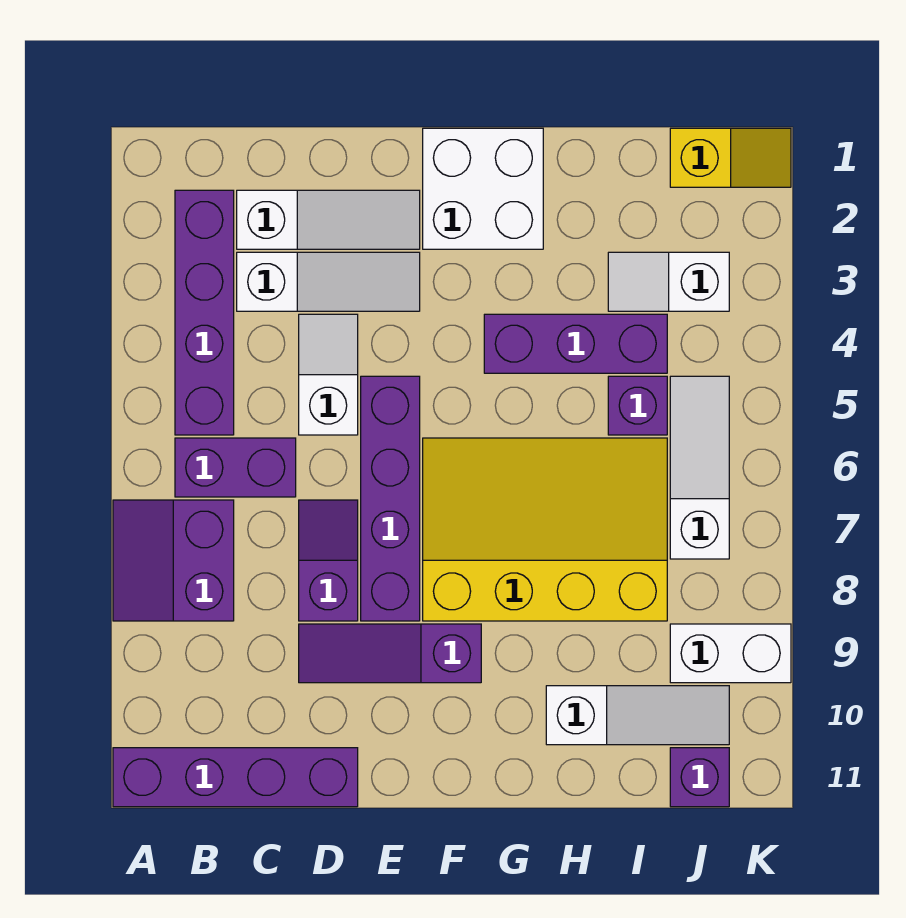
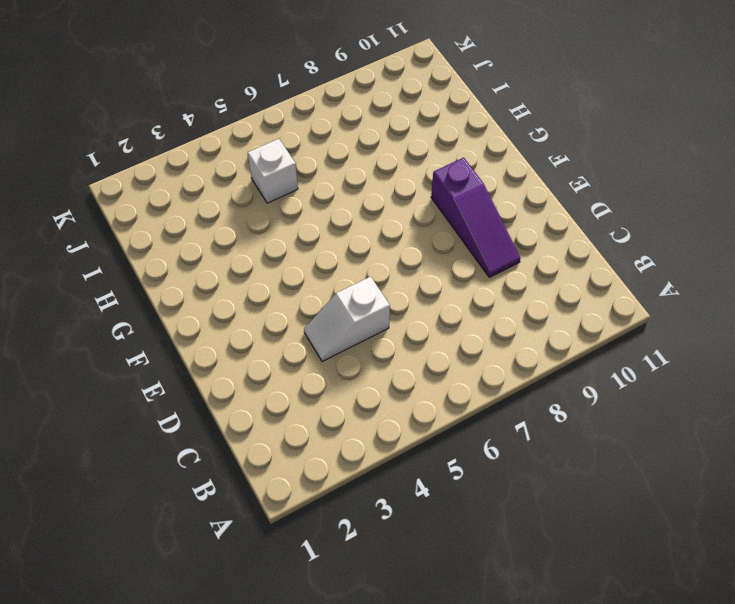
white brick I5 level 1 -> purple brick I5 level 1
none -> purple slope A7:B8 level 1 top B
none -> purple brick A11:D11 level 1
none -> purple brick B2:B5 level 1

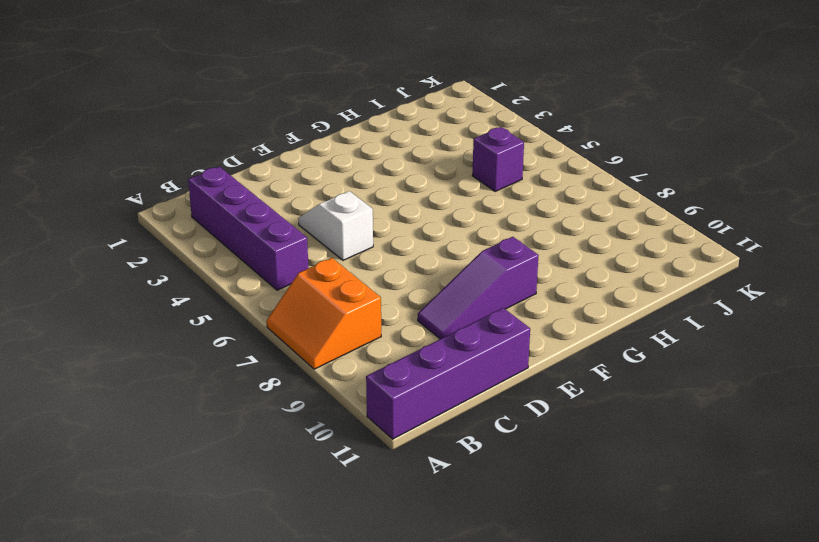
orange slope A7:B8 level 1 top B -> purple slope A7:B8 level 1 top B
none -> purple brick B6:C6 level 1
none -> white slope C2:E2 level 1 top C
none -> white slope C3:E3 level 1 top C

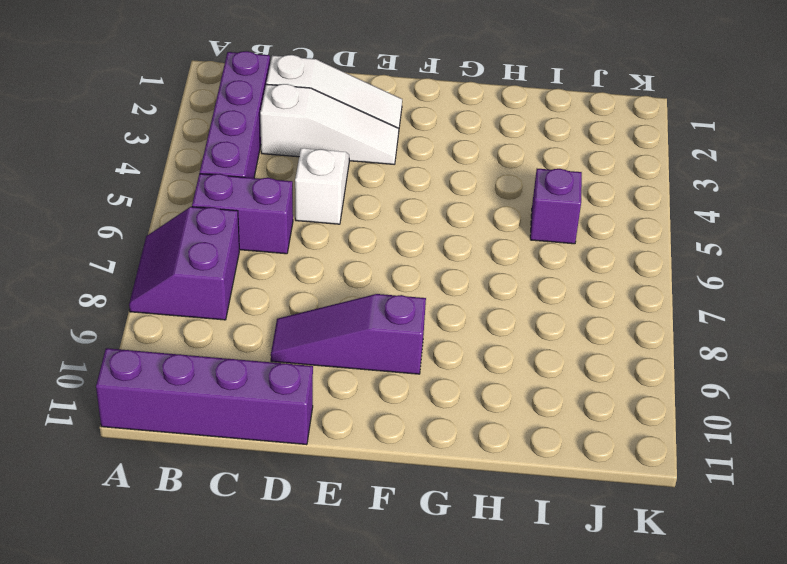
none -> purple slope D7:D8 level 1 top 8
none -> purple brick E5:E8 level 1
none -> white brick F1:G2 level 1

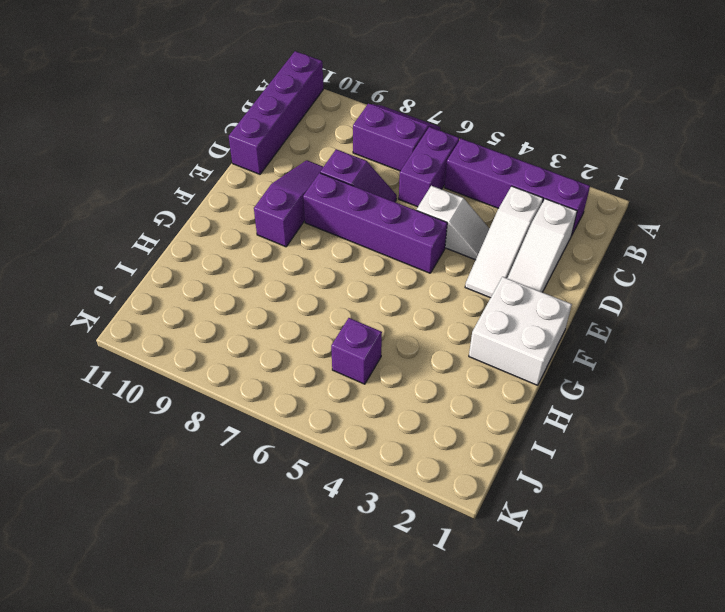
none -> yellow slope F6:I8 level 1 top 8
none -> purple brick G4:I4 level 1
none -> white slope H10:J10 level 1 top H

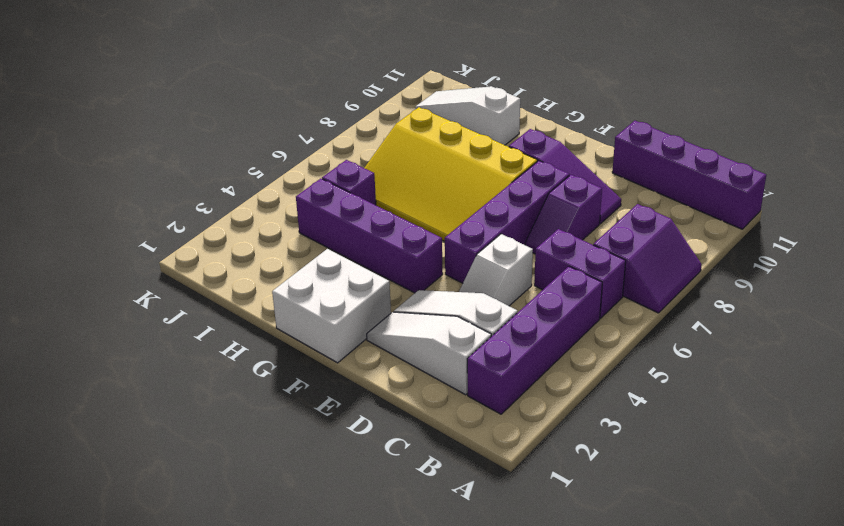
purple brick F4:I4 level 1 -> purple brick G4:I4 level 1
none -> white slope I3:J3 level 1 top J
none -> yellow slope J1:K1 level 1 top J
none -> white slope J5:J7 level 1 top 7

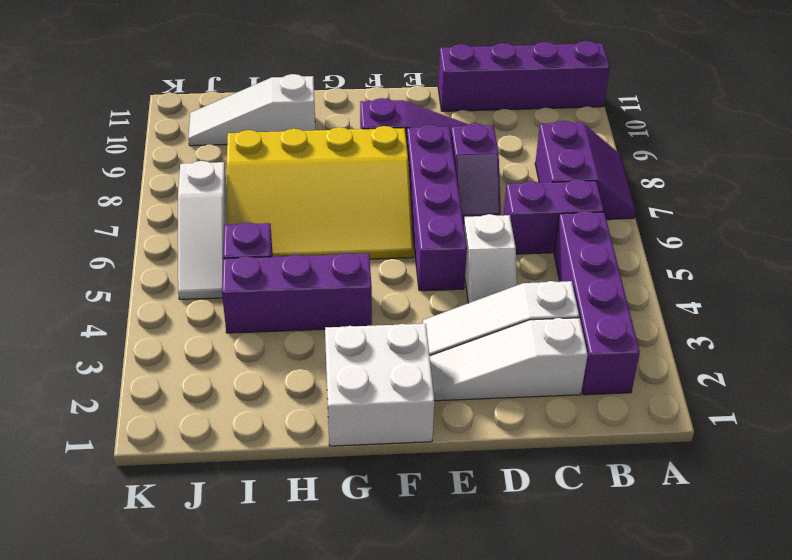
none -> white slope I3:J3 level 1 top J
none -> yellow slope J1:K1 level 1 top J
none -> white brick J9:K9 level 1

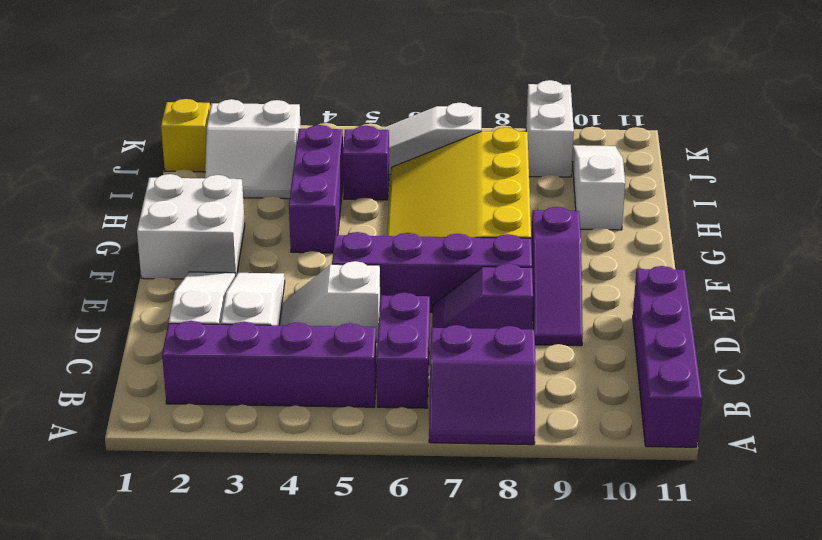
white slope I2:J3 level 1 top J -> white slope I3:J3 level 1 top J
none -> purple brick J11 level 1

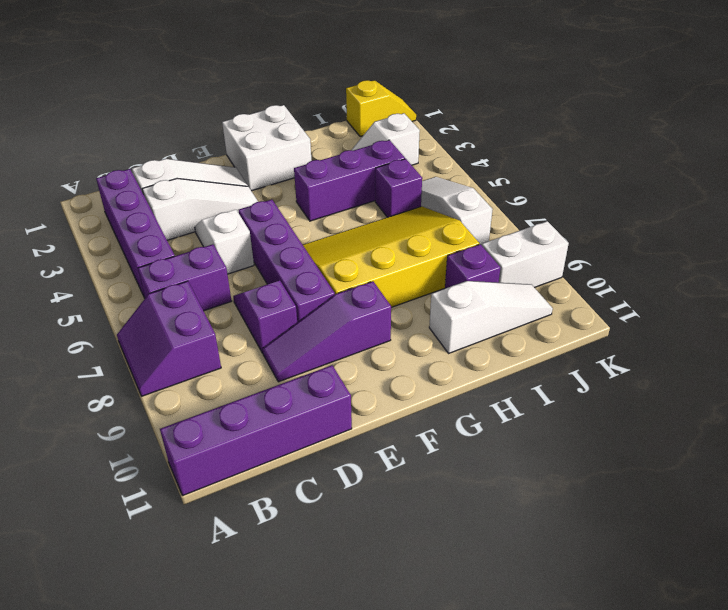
purple brick I9 level 1 -> purple brick J11 level 1

